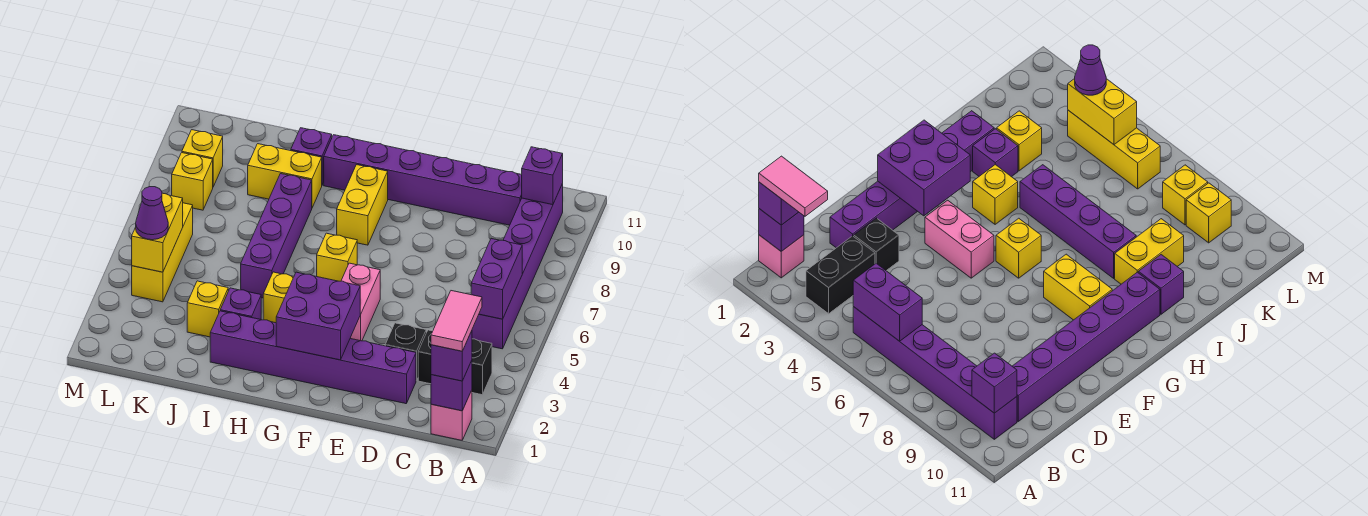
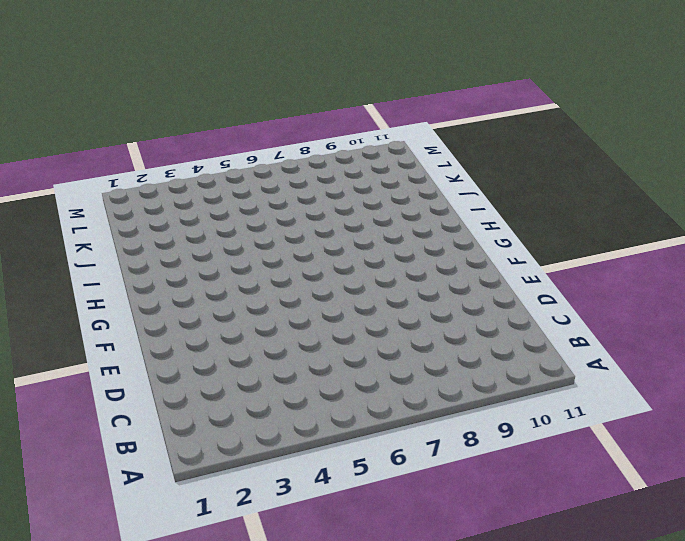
none -> pink brick B1 level 1
none -> black brick B3:C3 level 1
none -> purple brick B5:B10 level 1

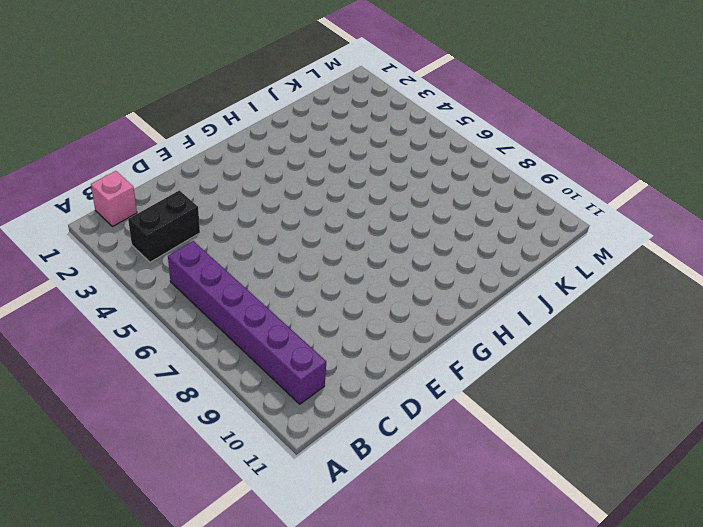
none -> purple brick C10:H10 level 1
none -> purple brick D2:I2 level 1
none -> black brick D3 level 1

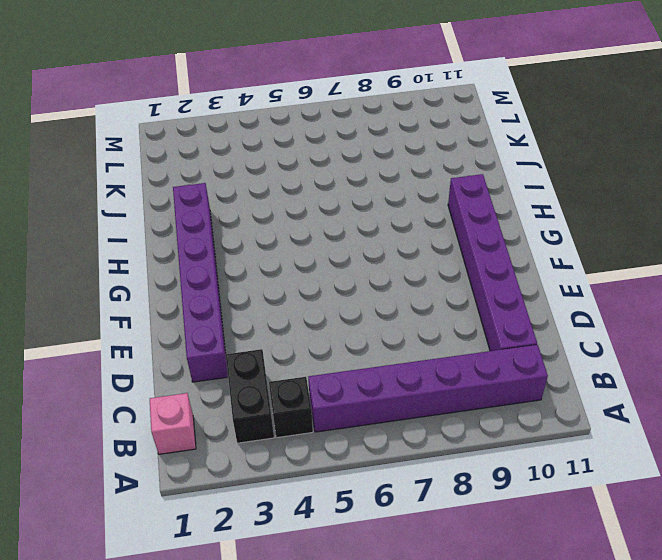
black brick B4 level 1 -> black brick D3 level 1
none -> pink brick F4:F5 level 1
none -> yellow brick G6 level 1
none -> yellow brick G8:G9 level 1

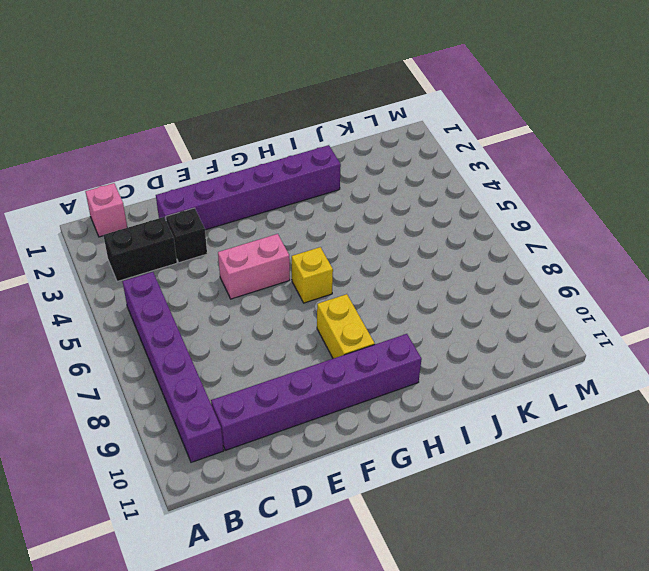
pink brick E5:F5 level 1 -> pink brick F4:F5 level 1
none -> yellow brick H4 level 1
none -> purple brick I3 level 1
none -> purple brick I5:I8 level 1

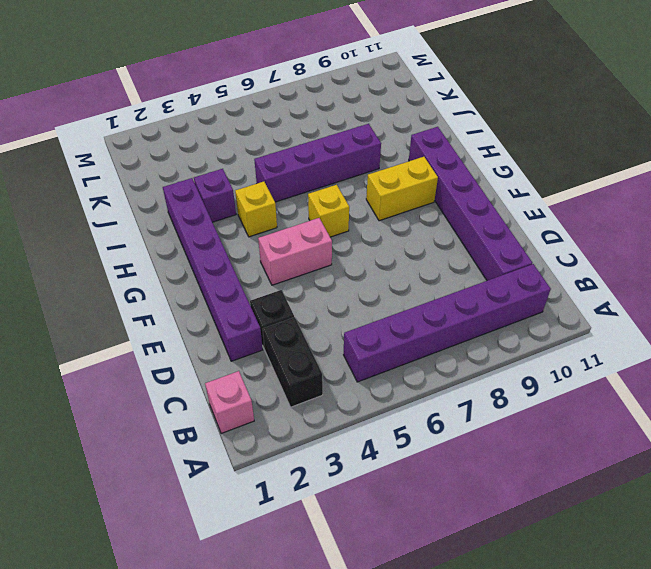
none -> yellow brick I9:J9 level 1
none -> purple brick I10 level 1
none -> yellow brick J3 level 1

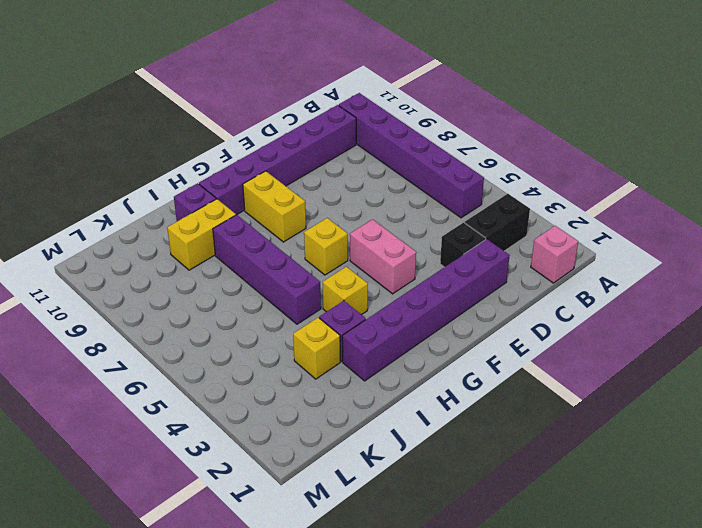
none -> yellow brick L4:L6 level 1
none -> yellow brick L8 level 1
none -> yellow brick L9 level 1

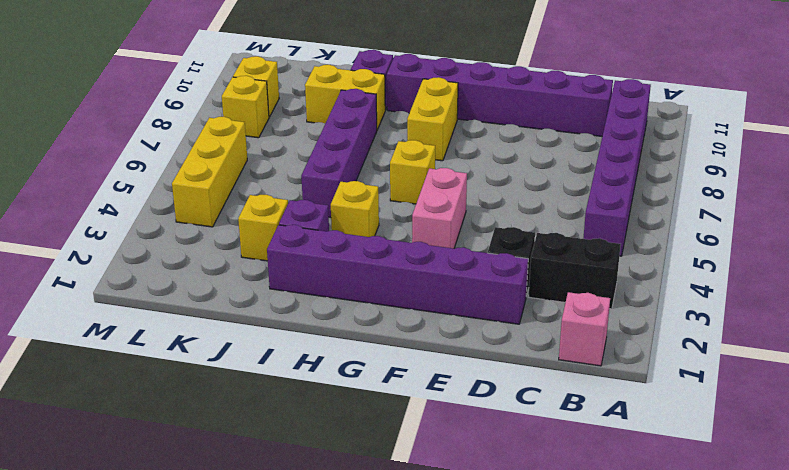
none -> purple brick B1 level 2
none -> purple brick B5:B6 level 2
none -> purple brick B10 level 2

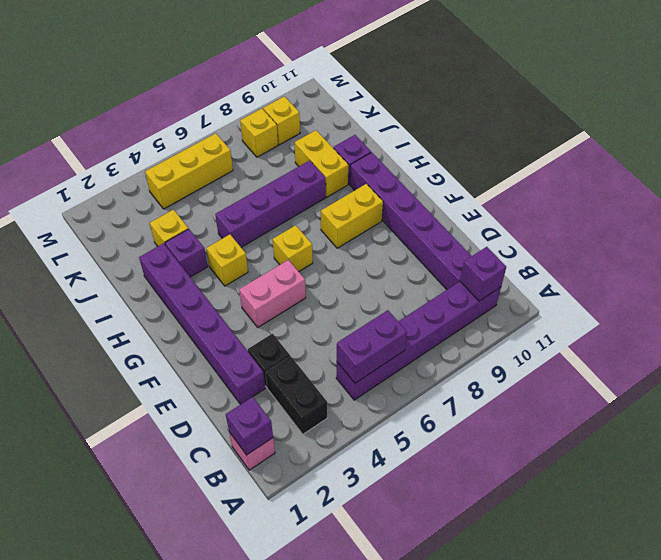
none -> purple brick F2:G3 level 2
none -> yellow brick L4:L5 level 2
none -> purple brick B1 level 3

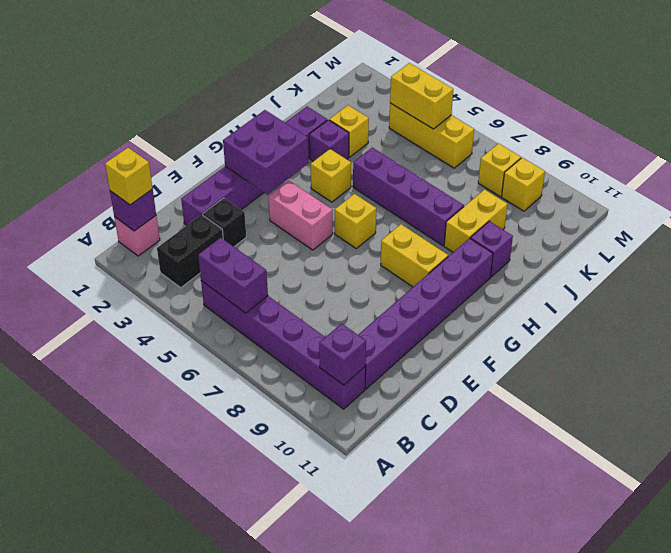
yellow brick B1 level 3 -> purple brick B1 level 3
none -> purple cone L4 level 3
none -> pink tile B1:B2 level 4

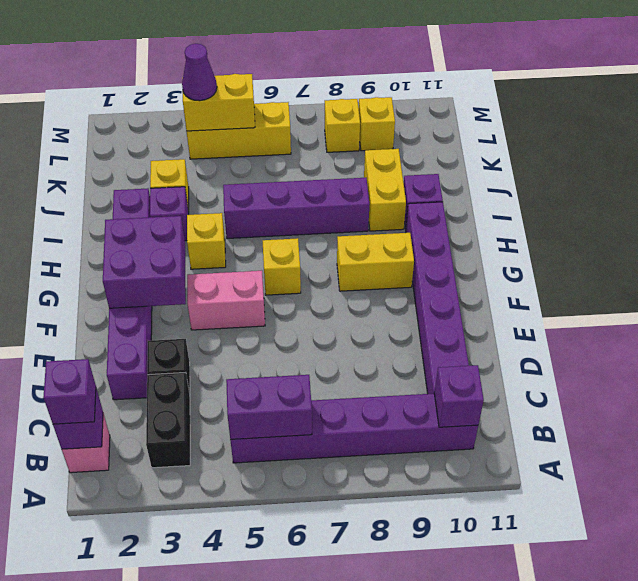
none -> pink tile B1:B2 level 4

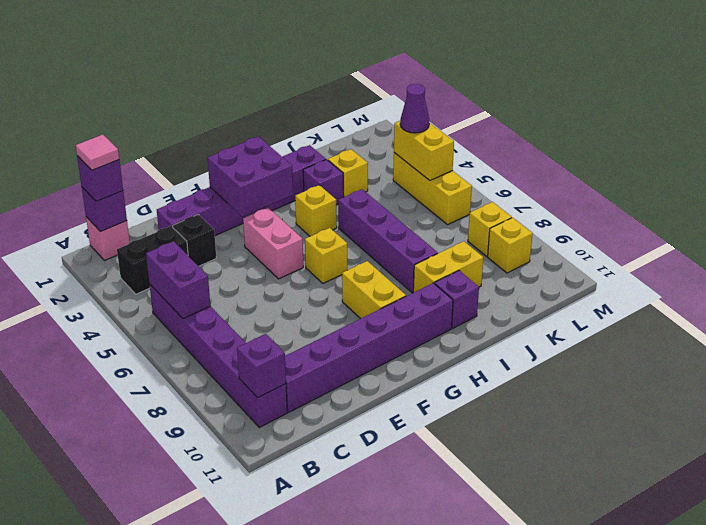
pink tile B1 level 4 -> pink tile B1:B2 level 4

